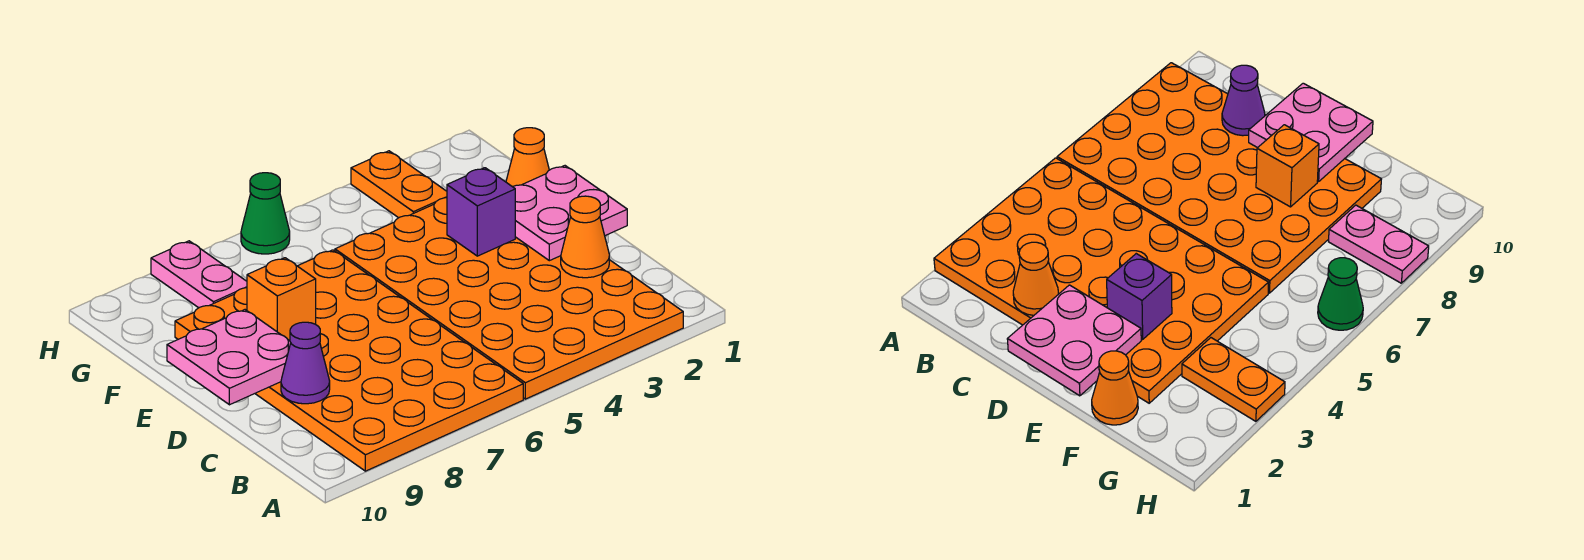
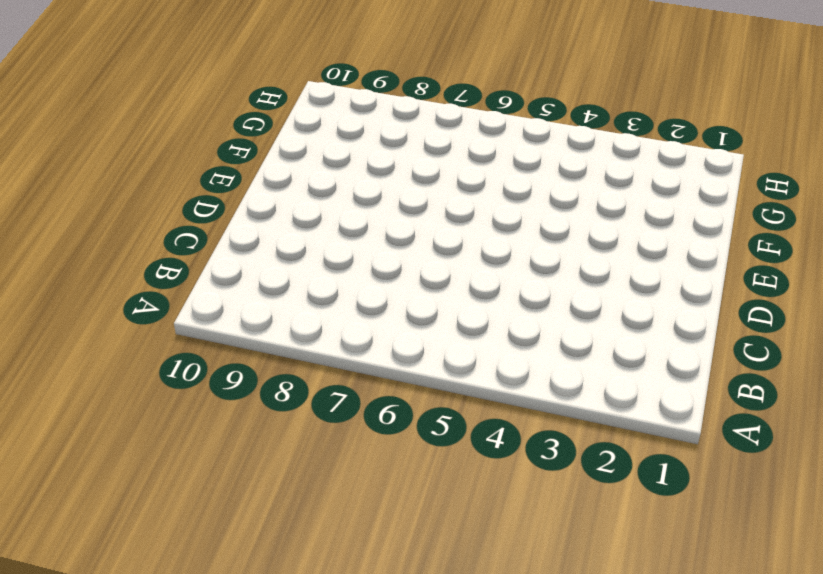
none -> orange plate A2:F5 level 1
none -> orange plate A6:F9 level 1
none -> orange cone F1 level 1

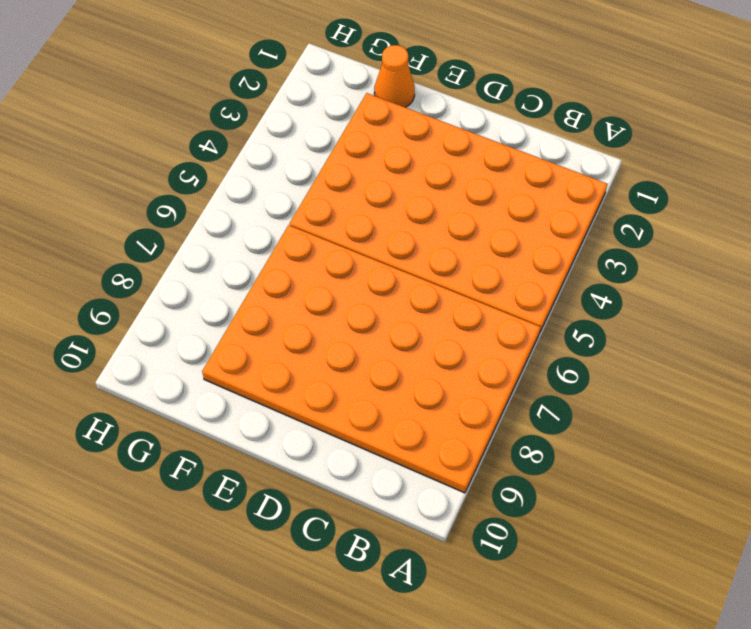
none -> orange plate G3:H3 level 1
none -> pink plate G8:H8 level 1
none -> green cone H6 level 1

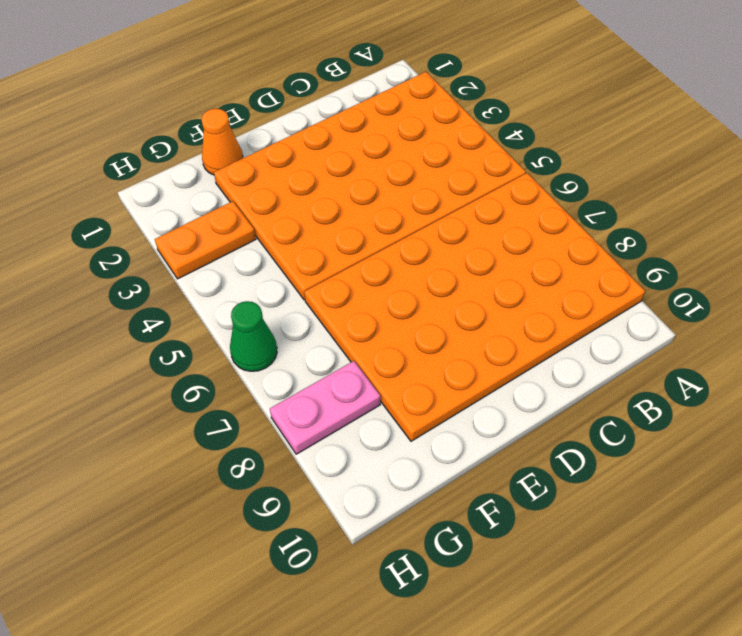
none -> orange cone C2 level 2
none -> purple cone C9 level 2
none -> pink plate D1:E2 level 2

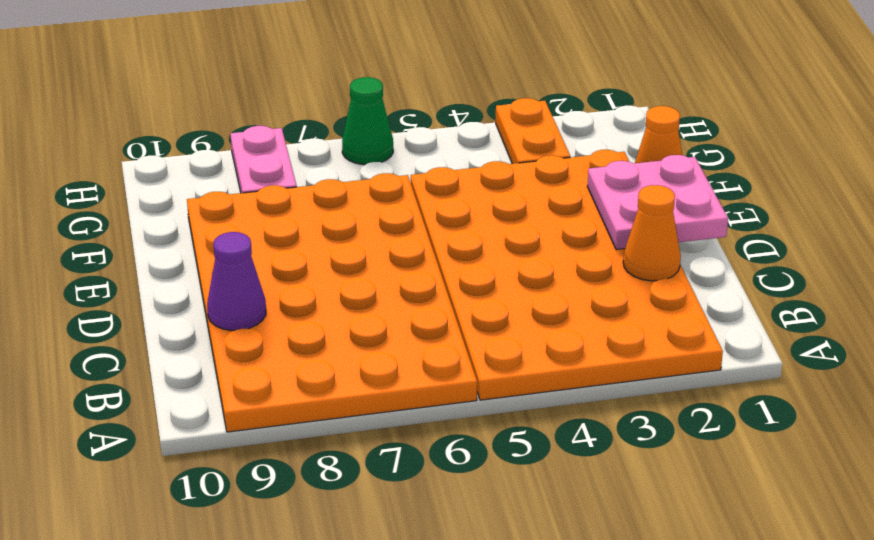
none -> pink plate D9:E10 level 2
none -> purple brick E3 level 2
none -> orange brick E8 level 2

